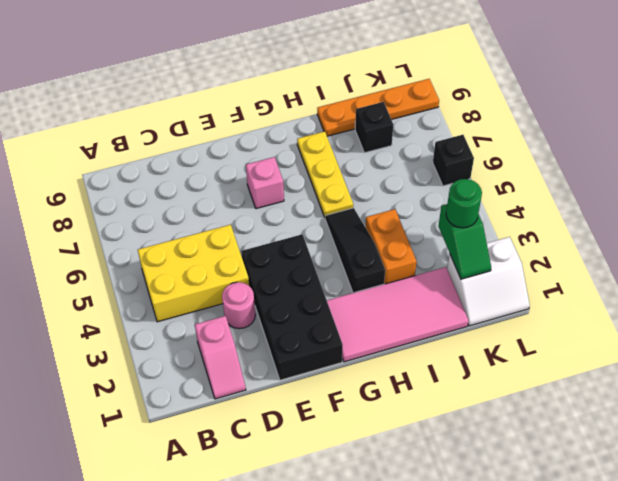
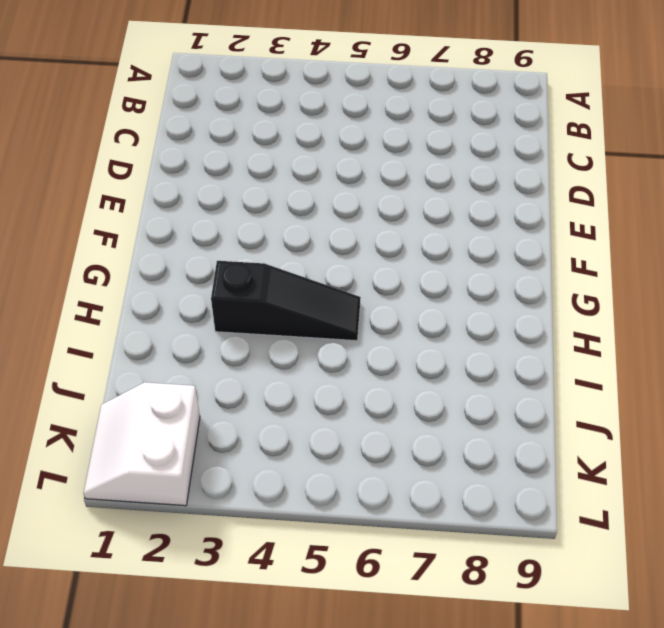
none -> yellow brick B4:D5 level 1
none -> pink slope C1:C2 level 1 top 2
none -> pink round brick D3 level 1

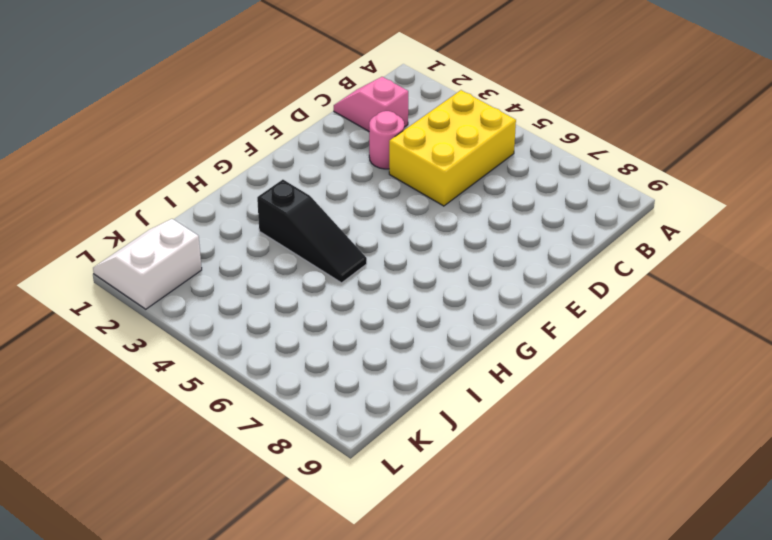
none -> black brick E1:F4 level 1
none -> pink brick F7 level 1
none -> pink tile G1:J2 level 1

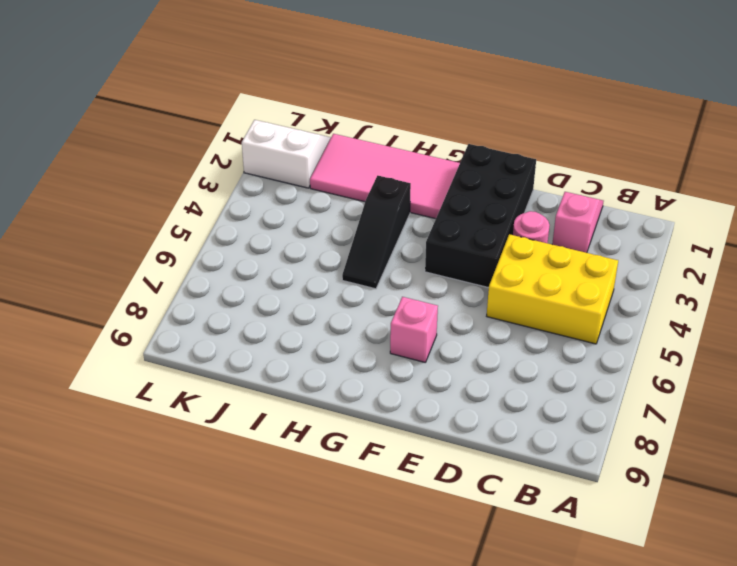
none -> yellow plate H6:H8 level 1
none -> orange brick I3:I4 level 1
none -> orange plate I9:L9 level 1

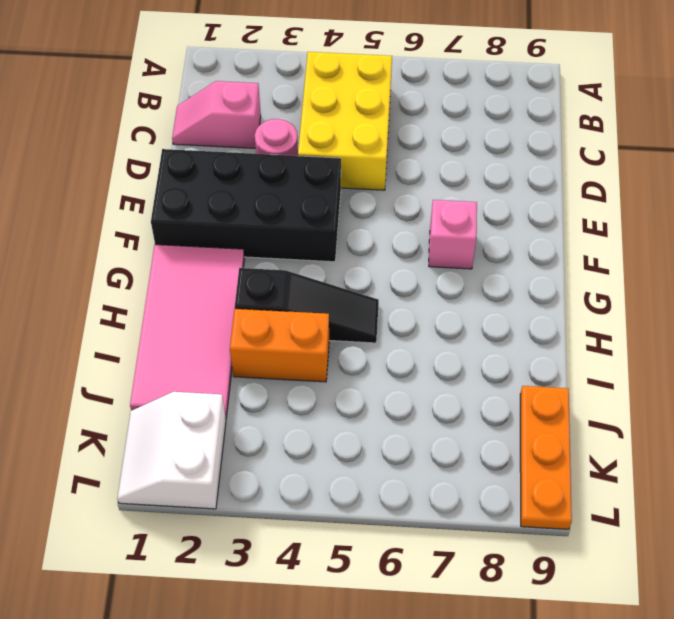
orange plate J9:L9 level 1 -> orange plate I9:L9 level 1
none -> yellow plate H6:H8 level 1
none -> black brick J8 level 1
none -> black brick L6 level 1

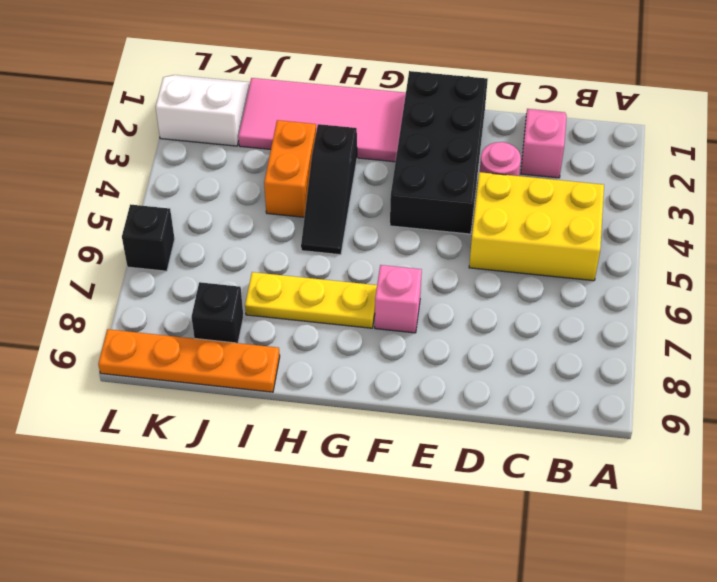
yellow plate G7:I7 level 1 -> yellow plate H6:H8 level 1
none -> green slope K2:K3 level 2 top 3
none -> green round brick K3 level 3

